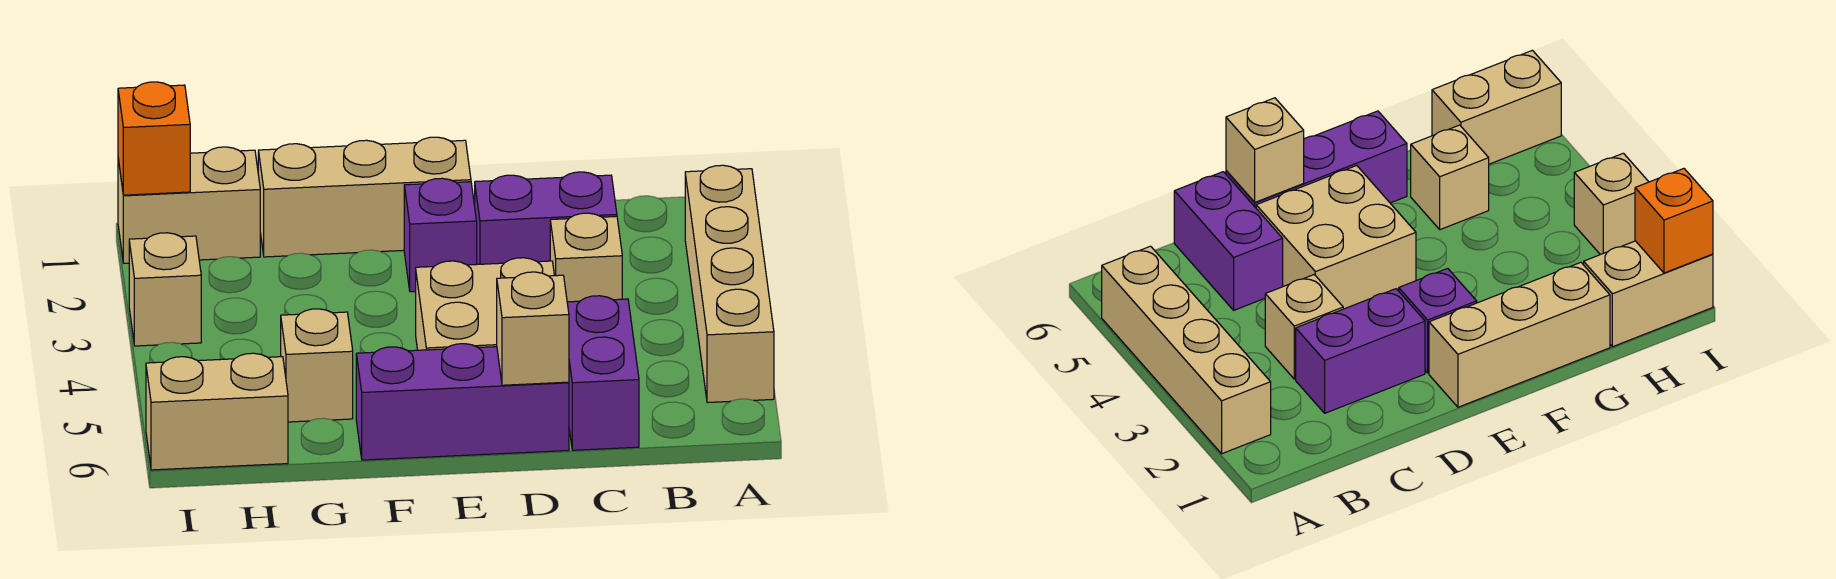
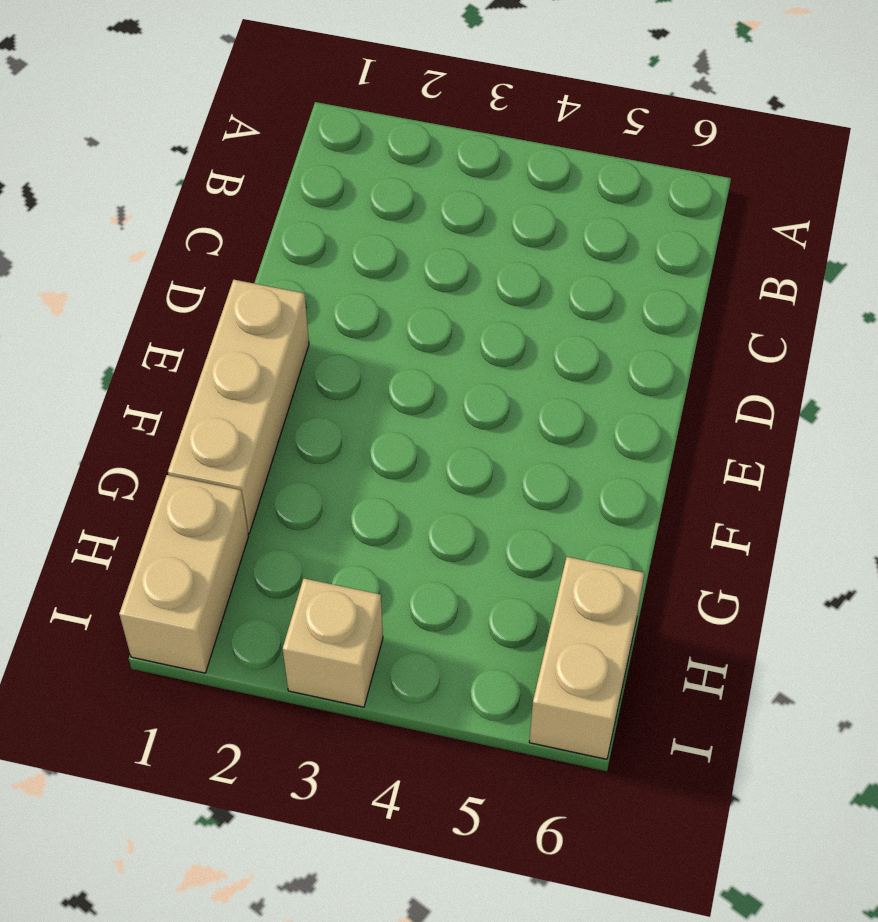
none -> tan brick A2:A5 level 1
none -> purple brick C2:D2 level 1
none -> tan brick C3 level 1

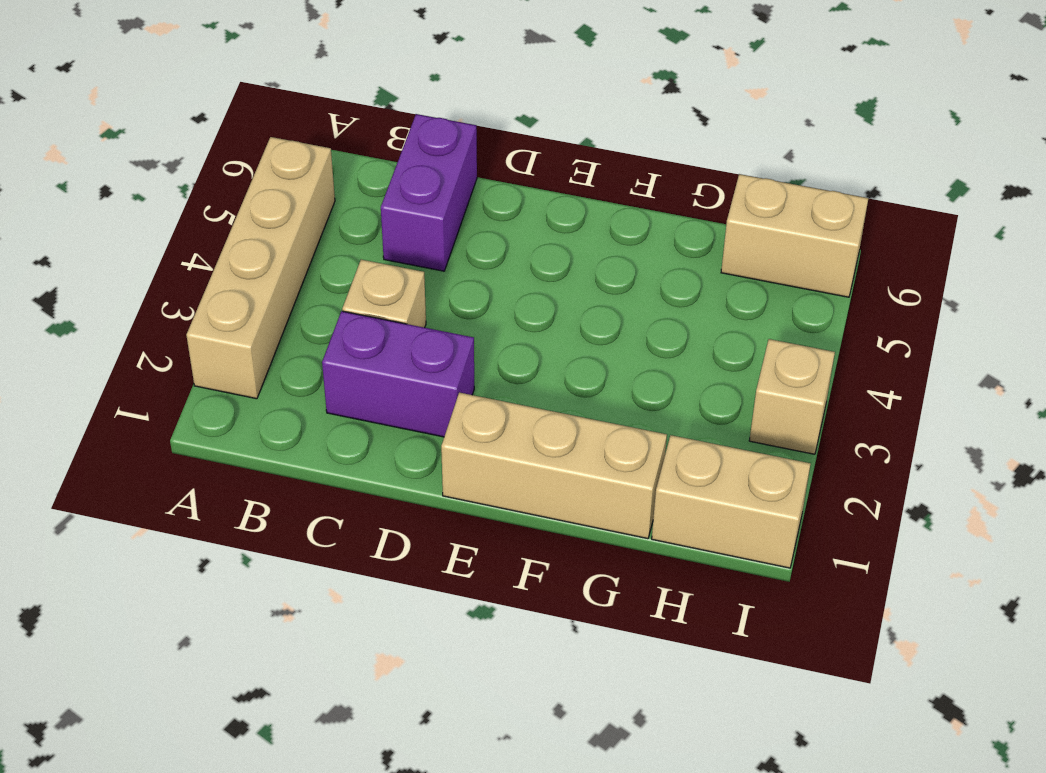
none -> tan brick D4:E5 level 1
none -> purple brick D6:F6 level 1
none -> purple brick E2 level 1

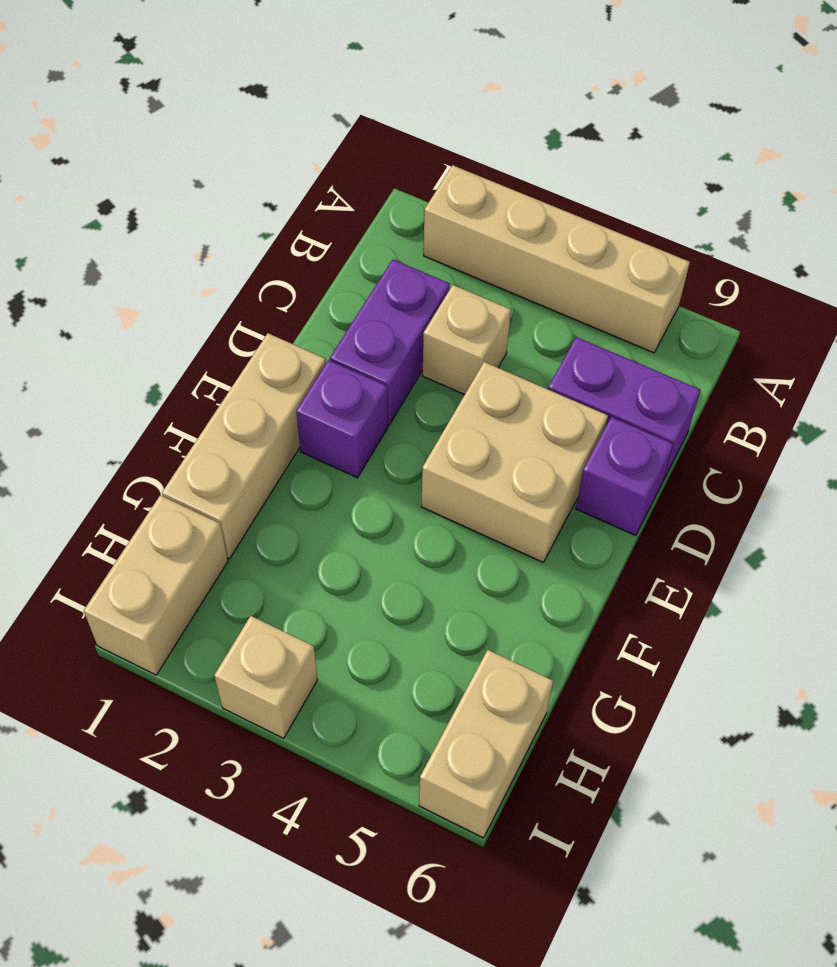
purple brick D6 level 1 -> purple brick D6:F6 level 1
none -> tan brick G5 level 1
none -> tan brick D6 level 2
none -> orange brick I1 level 2

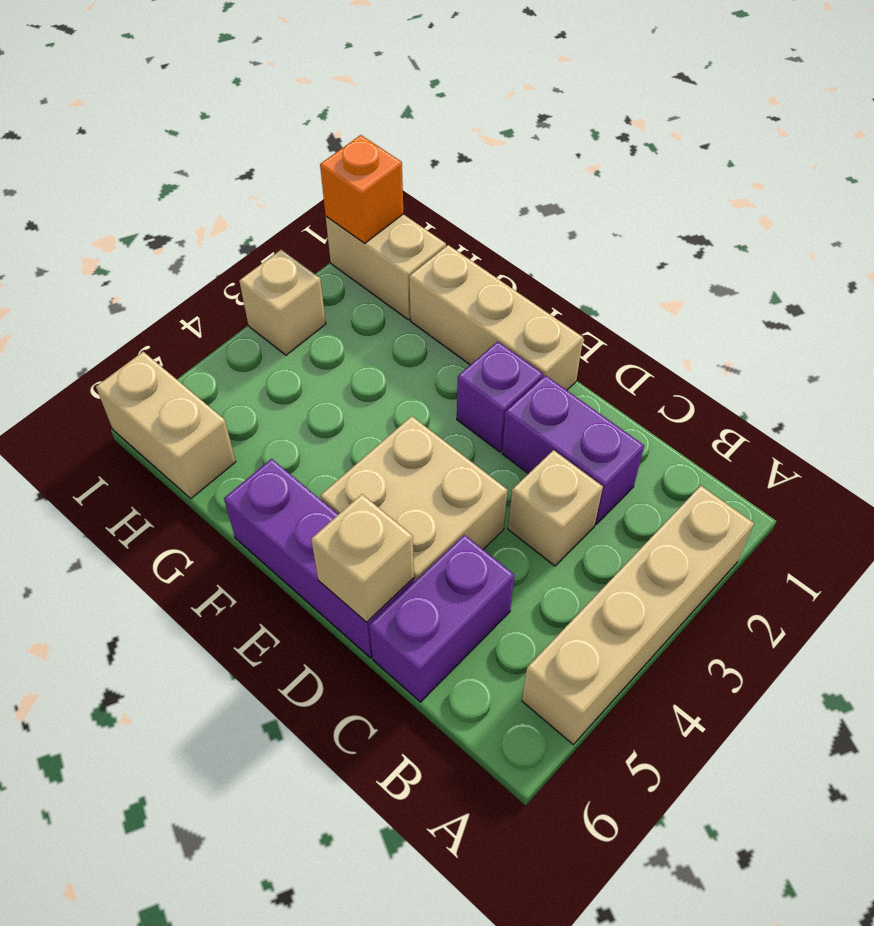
none -> tan brick G5 level 1

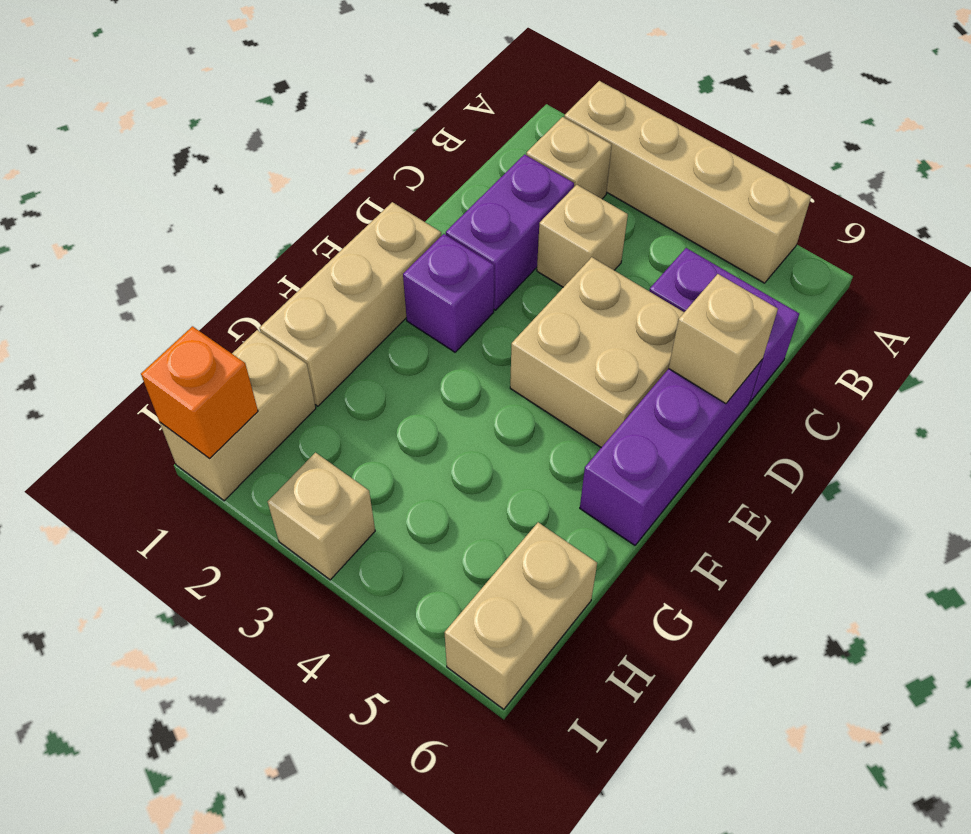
tan brick B2 level 1 -> tan brick G5 level 1

